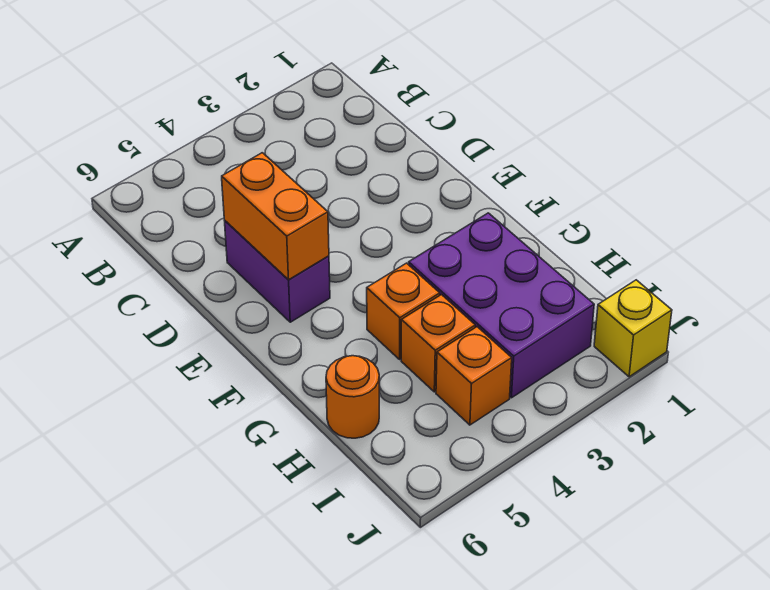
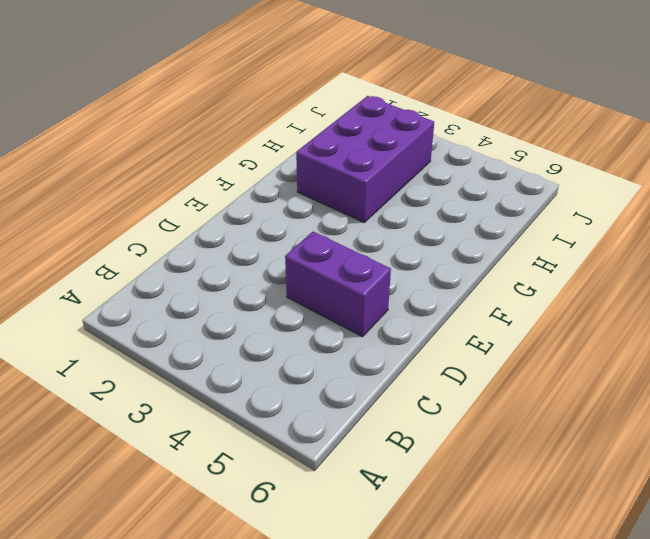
purple brick D4:D5 level 1 -> purple brick D5:E5 level 1
none -> orange brick G4 level 1
none -> orange brick H4 level 1

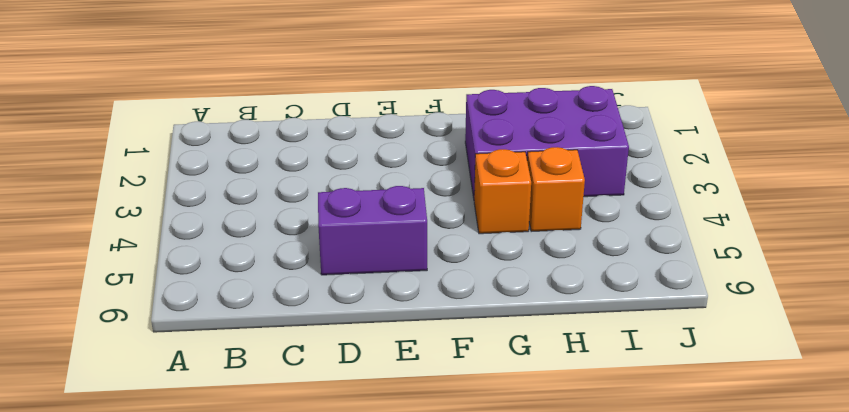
none -> orange round brick H6 level 1
none -> orange brick I4 level 1

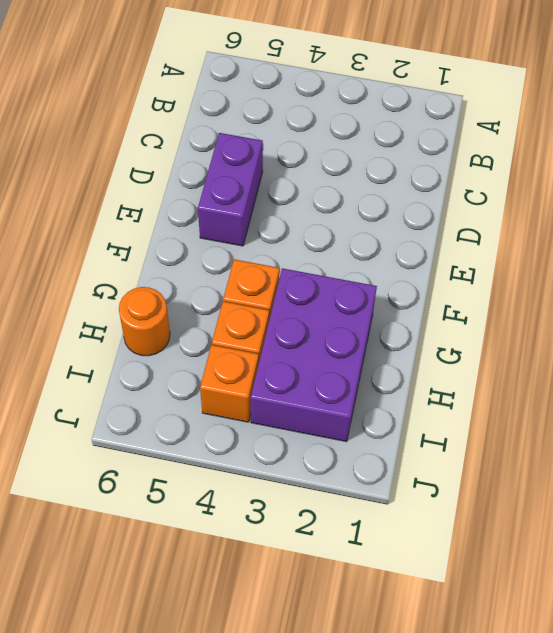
none -> yellow brick J1 level 1
none -> orange brick D5:E5 level 2

